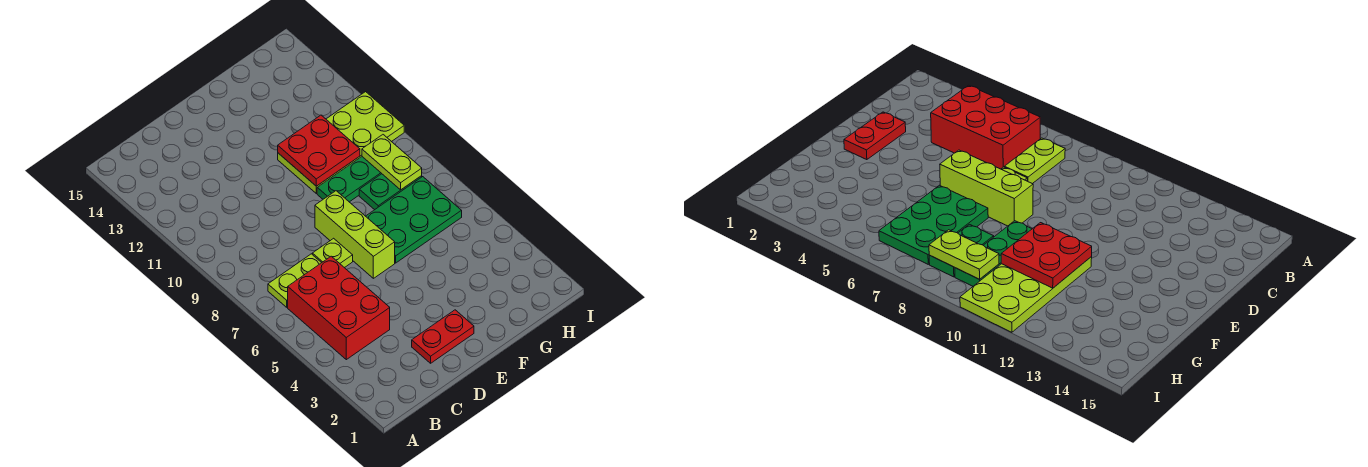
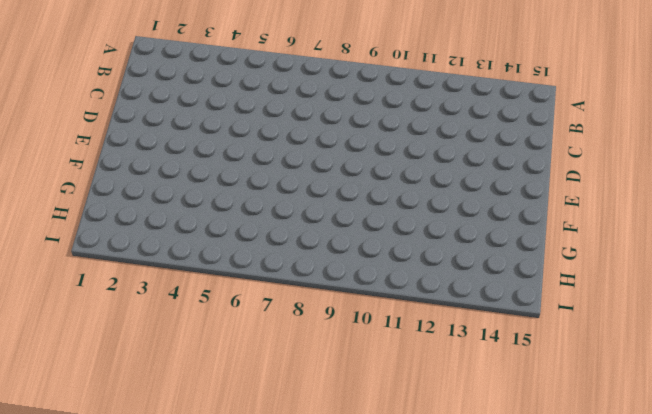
none -> red brick B4:C6 level 1
none -> lime plate B7:C7 level 1

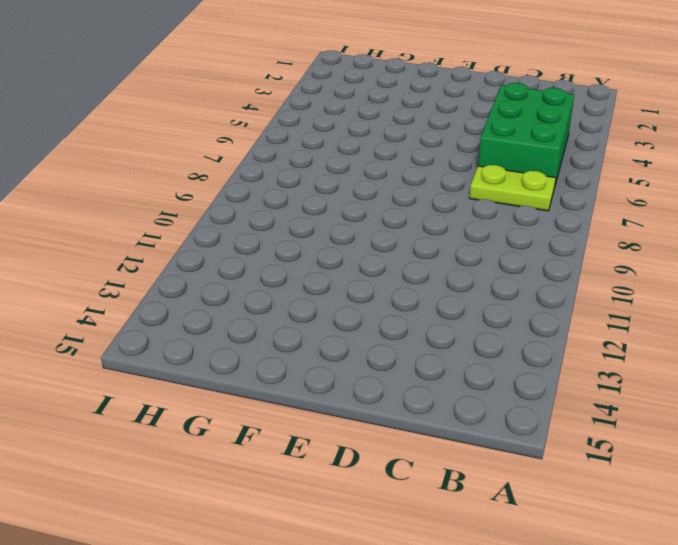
green brick B4:C6 level 1 -> red brick B4:C6 level 1
none -> red plate D2:E2 level 1
none -> lime plate D7 level 1

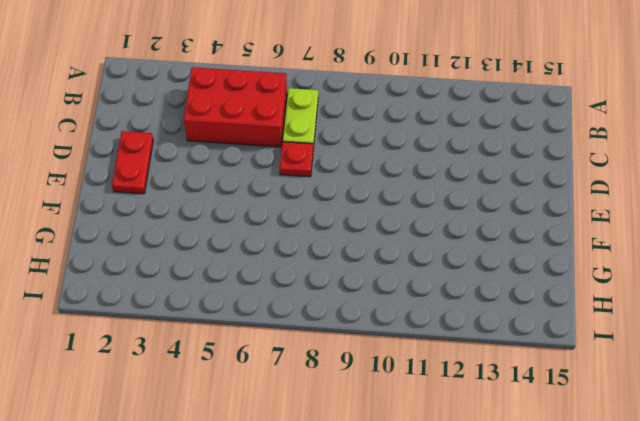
red plate D7 level 1 -> lime plate D7 level 1
none -> lime brick E6:E8 level 1
none -> green plate F6:H7 level 1

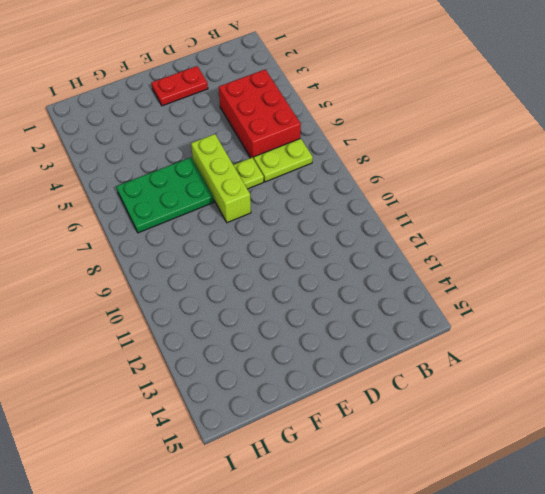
none -> green plate F9:H9 level 1
none -> lime plate F10:I11 level 1

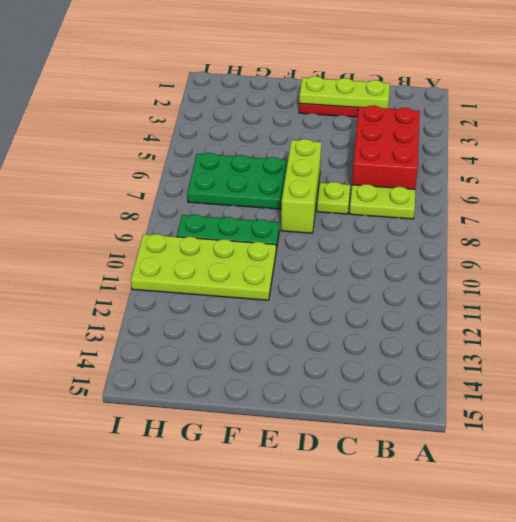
lime plate C2:E2 level 2 -> none
none -> green plate G8:H8 level 1
none -> red plate F10:G11 level 2

